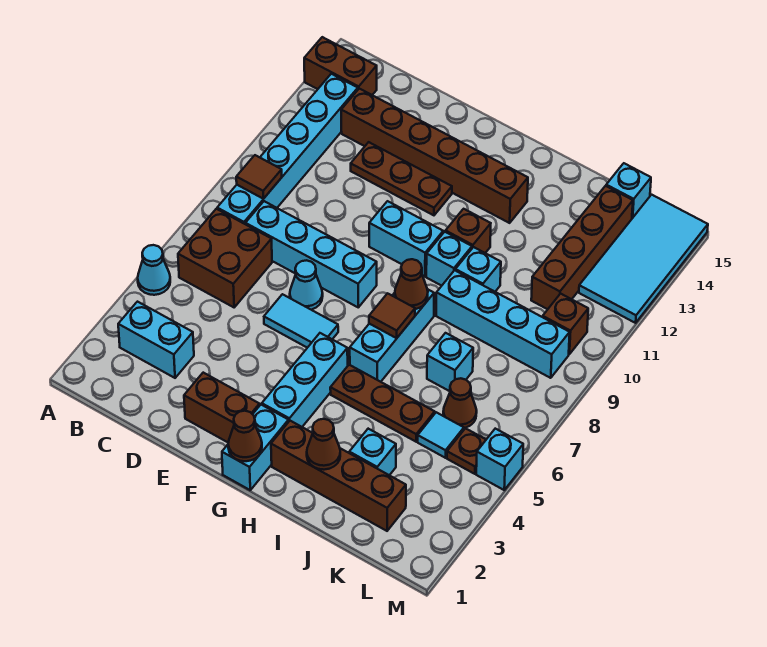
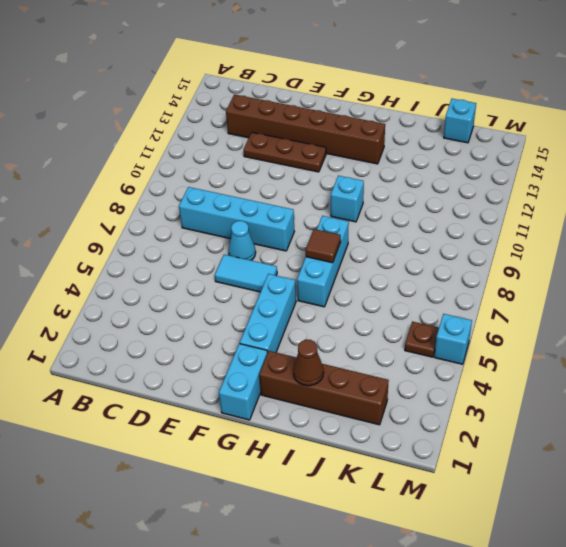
none -> cyan cone A5 level 1
none -> brown brick A14:B14 level 1
none -> cyan brick B3:C3 level 1
none -> brown brick B6:C7 level 1

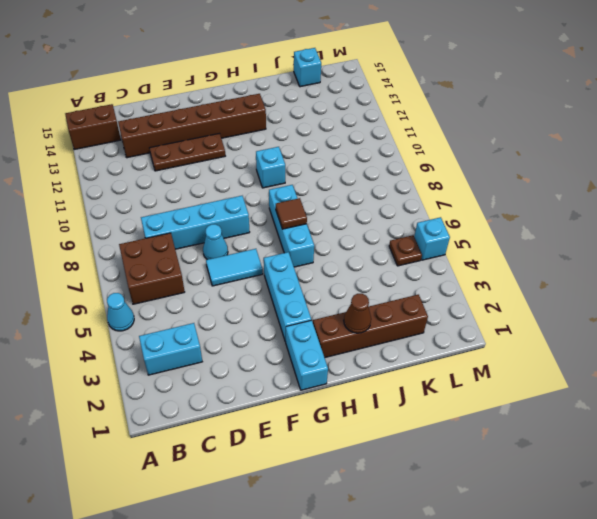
none -> cyan brick B8:B13 level 1
none -> brown brick E2:F2 level 1
none -> cyan brick F10:G10 level 1
none -> brown plate H5:J5 level 1

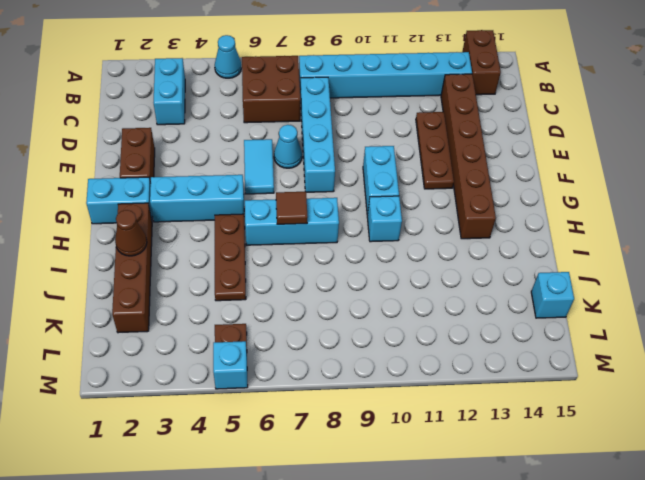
none -> brown brick H11 level 1
none -> cyan brick I9:L9 level 1
none -> cyan brick I10 level 1
none -> cyan brick J3 level 1

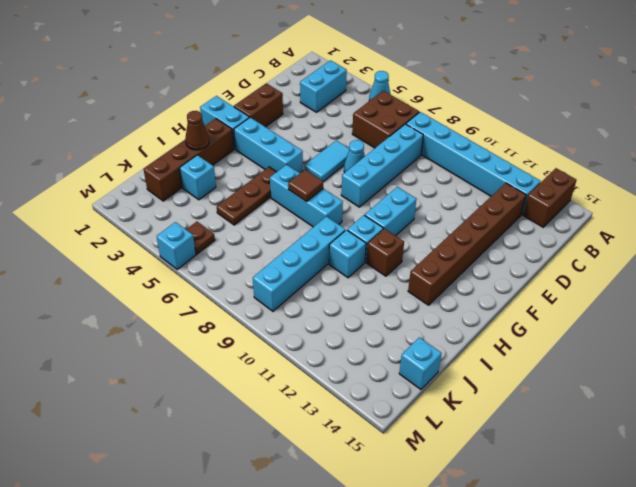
none -> brown plate D12:F12 level 1
none -> cyan brick J7 level 1
none -> cyan tile K5 level 1
none -> brown cone K6 level 1

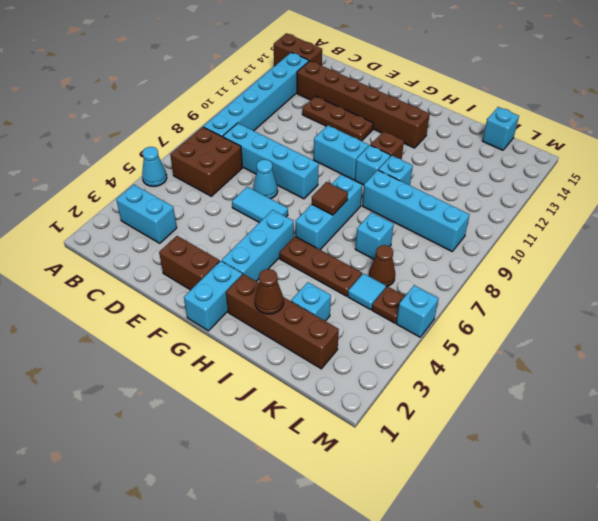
none -> brown brick K11:K14 level 1
none -> brown brick L10 level 1
none -> cyan tile L12:M15 level 1
none -> brown tile B9 level 2

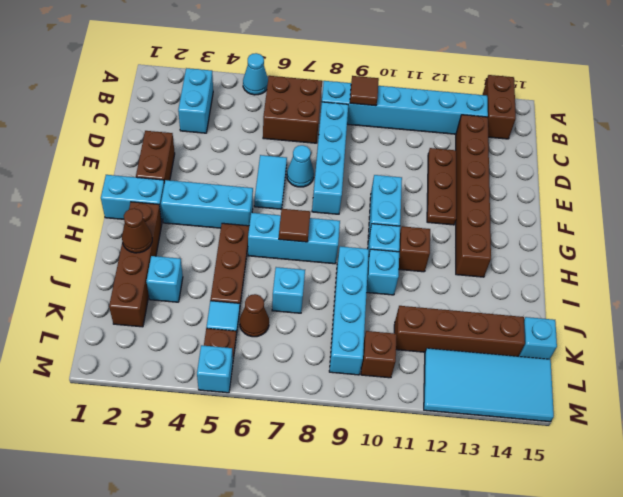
none -> brown cone G1 level 2
none -> brown cone H8 level 2

